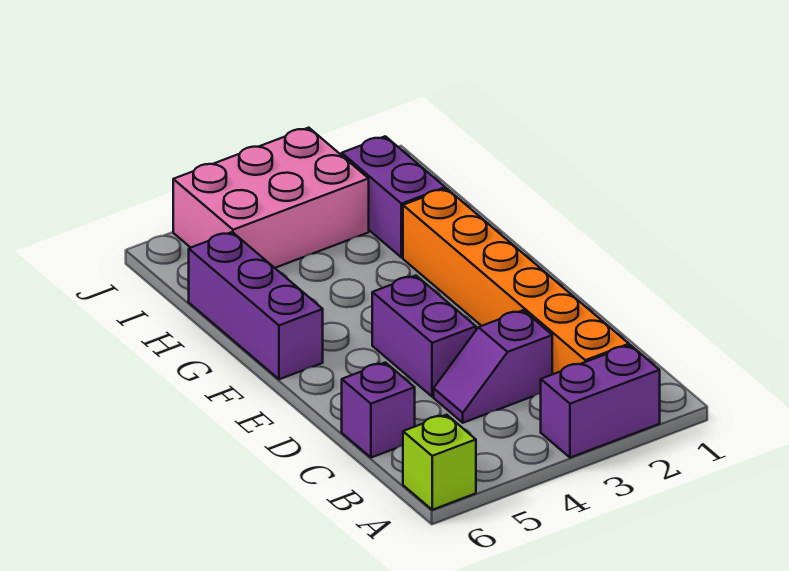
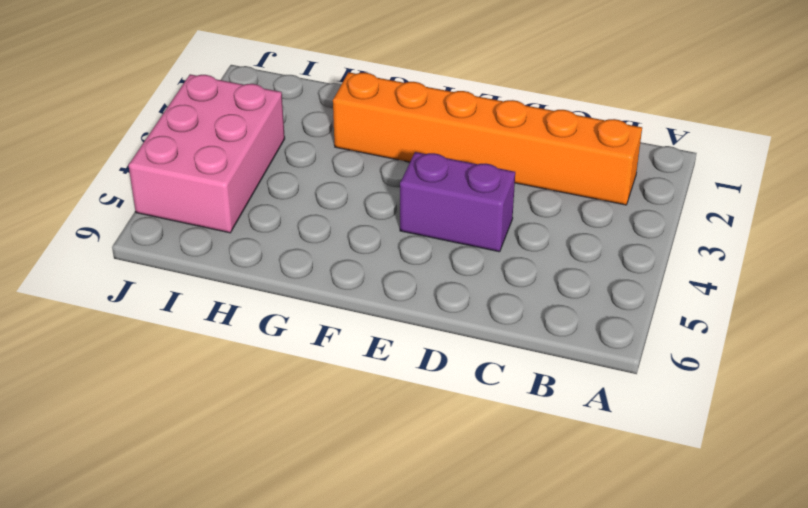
none -> purple brick A2:A3 level 1
none -> lime brick A6 level 1

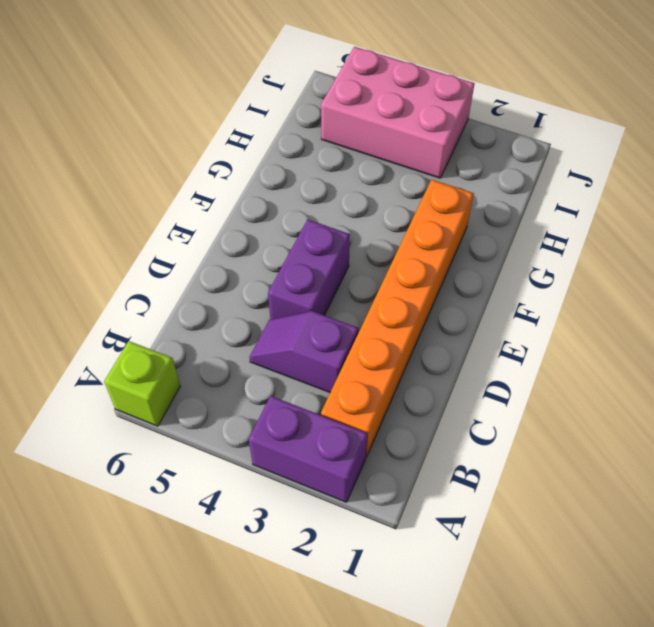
none -> purple brick C6 level 1
none -> purple brick F6:H6 level 1

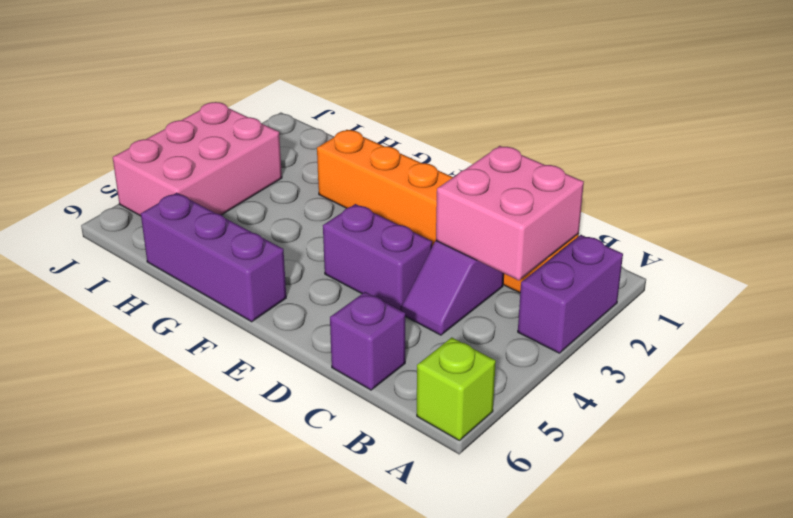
pink brick B2:C3 level 2 -> none
none -> purple brick H2:I2 level 1

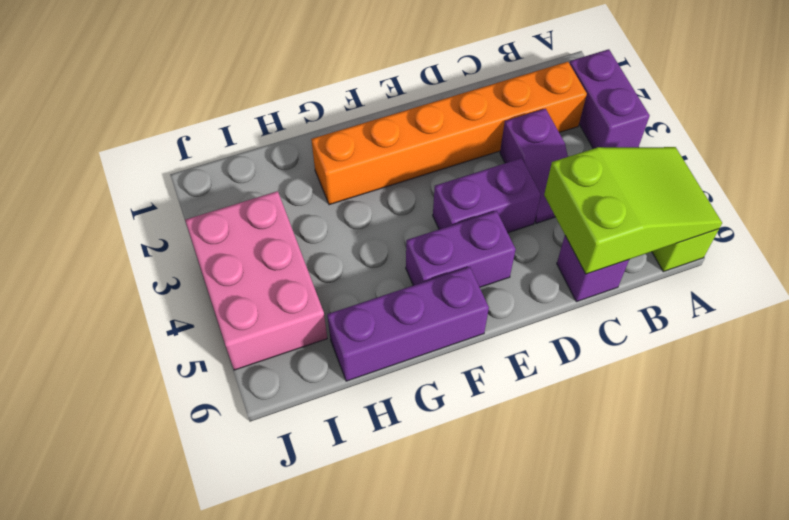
lime slope A5:C6 level 2 top C -> none
purple brick E5:F5 level 1 -> purple brick H2:I2 level 1

